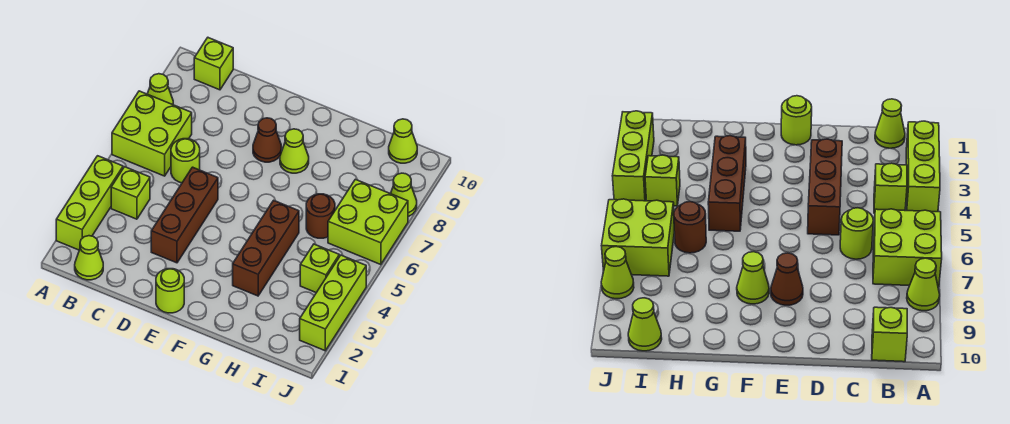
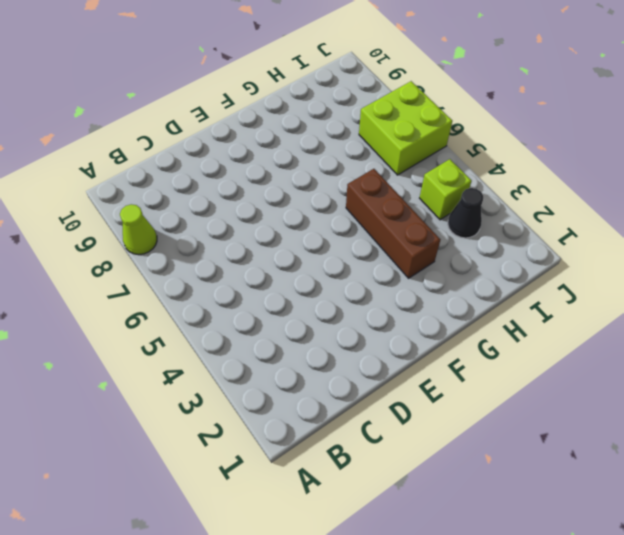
black cone I3 level 1 -> none
none -> lime brick A2:A4 level 1
none -> lime brick A6:B7 level 1
none -> lime cone B1 level 1

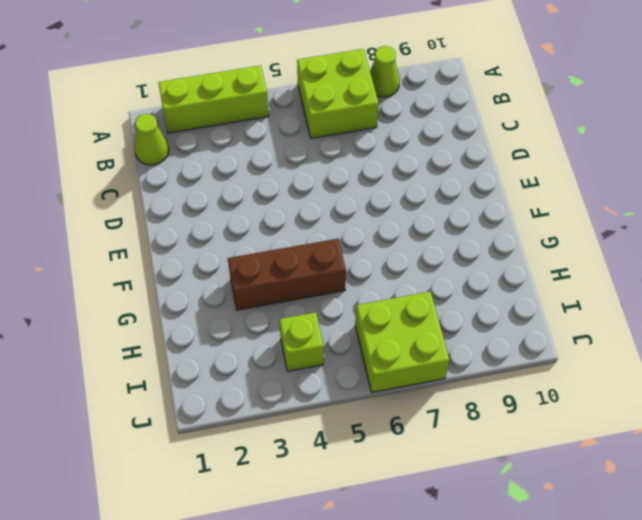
none -> lime brick B4 level 1
none -> lime brick B10 level 1
none -> lime round brick C6 level 1

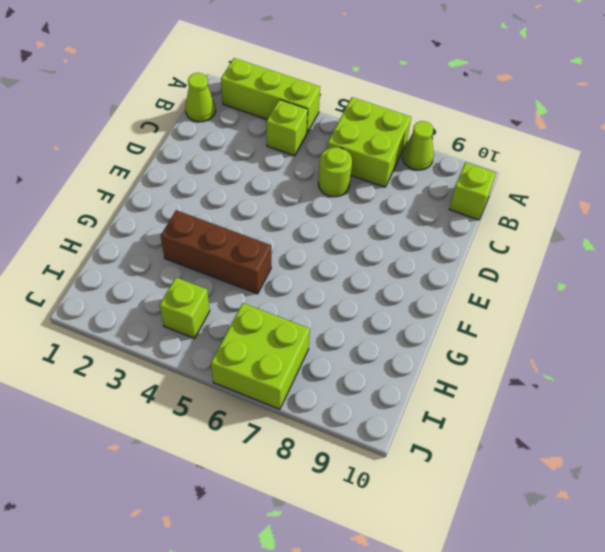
none -> brown brick D3:D5 level 1
none -> lime round brick E1 level 1
none -> brown cone E8 level 1

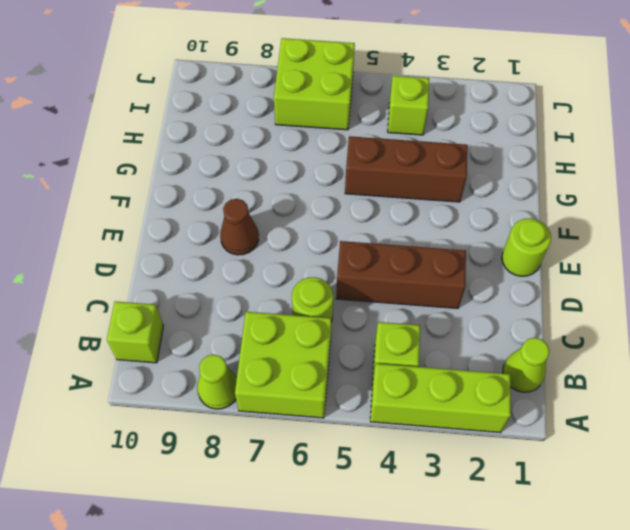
none -> lime cone F8 level 1
none -> brown round brick H6 level 1
none -> lime cone I10 level 1

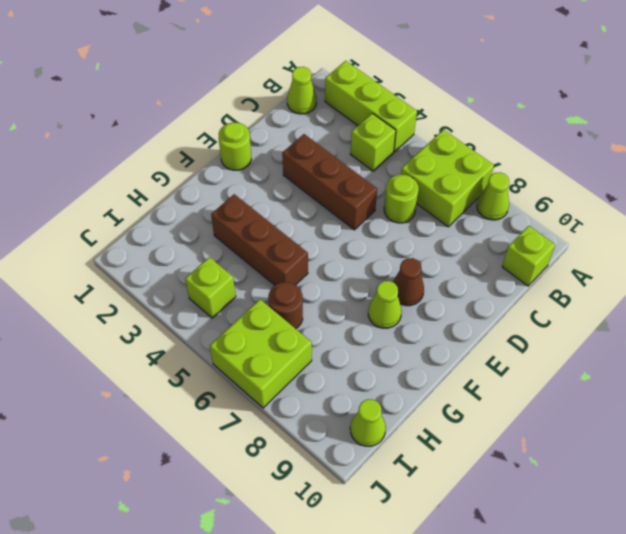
none -> lime brick J2:J4 level 1
none -> lime cone J8 level 1

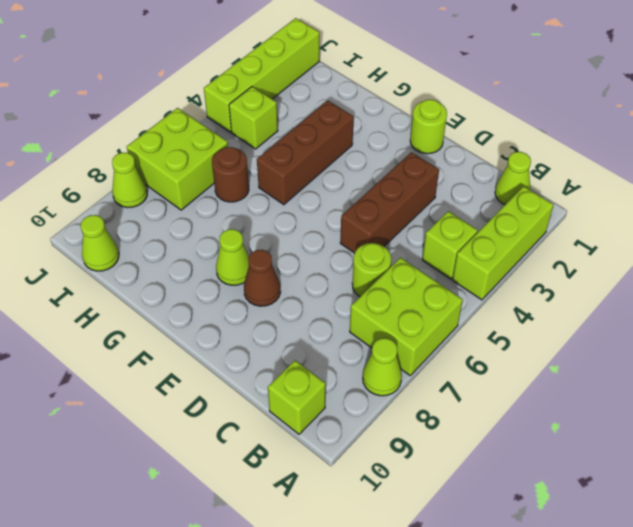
lime brick J1:J4 level 1 -> lime brick J2:J4 level 1

